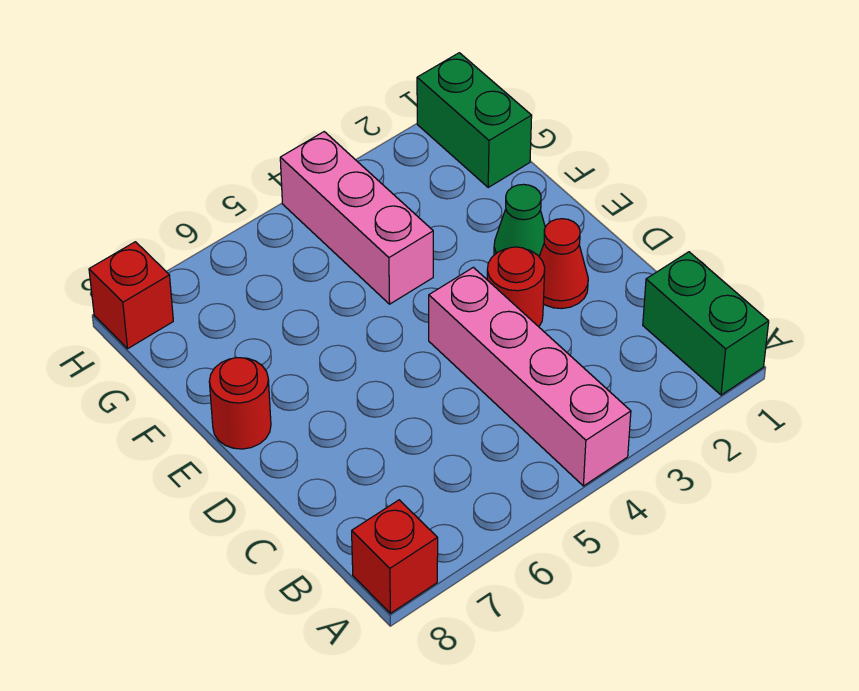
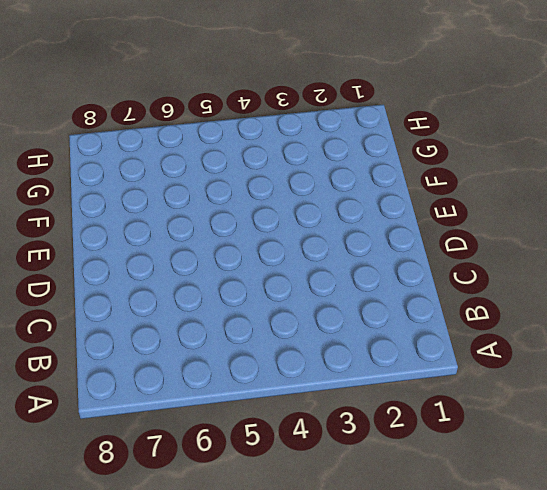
none -> green brick A1:B1 level 1
none -> pink brick A4:D4 level 1

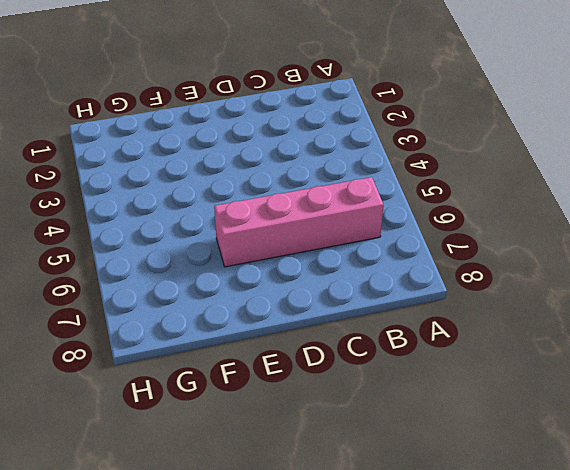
pink brick B6:E6 level 1 -> pink brick A4:D4 level 1
none -> green brick A1:B1 level 1
none -> red brick A8 level 1

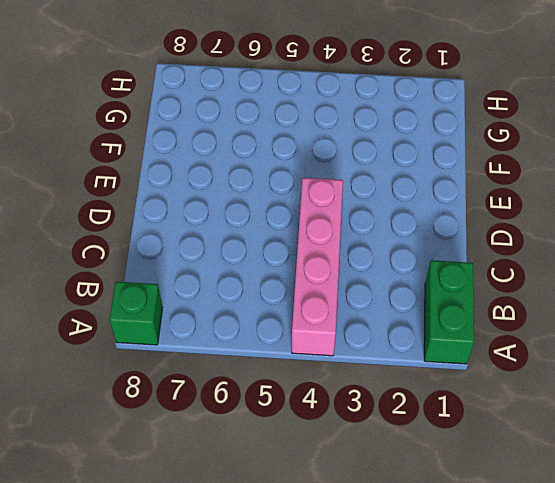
green brick A8 level 1 -> red brick A8 level 1
none -> red cone D2 level 1
none -> red round brick D3 level 1

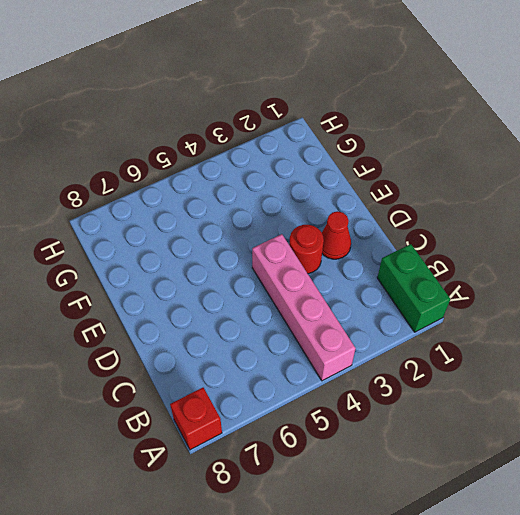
none -> green cone E2 level 1
none -> red round brick E8 level 1

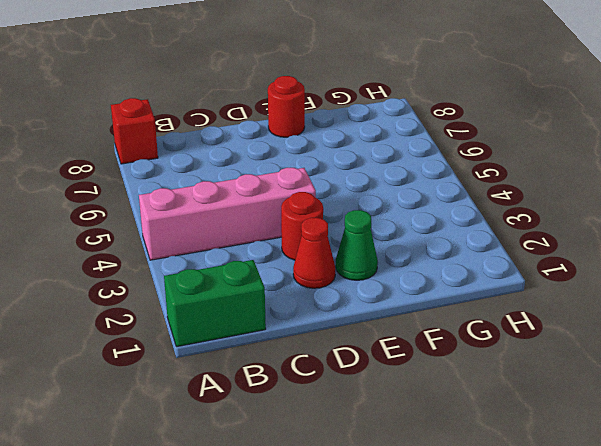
none -> pink brick F4:H4 level 1
none -> green brick G1:H1 level 1

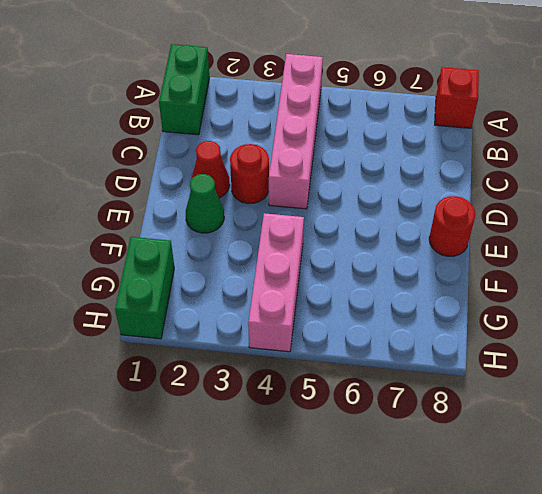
none -> red brick H8 level 1

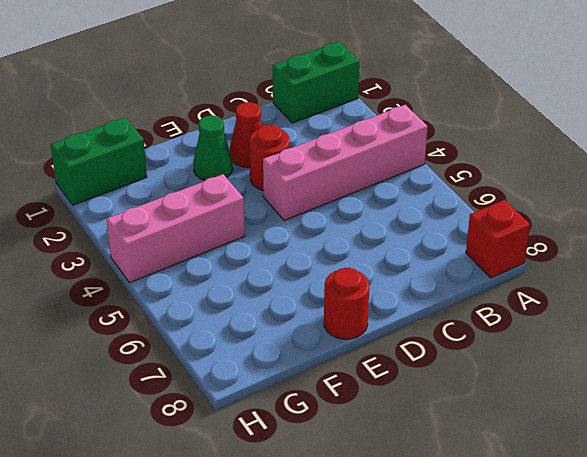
none -> red brick H8 level 1

